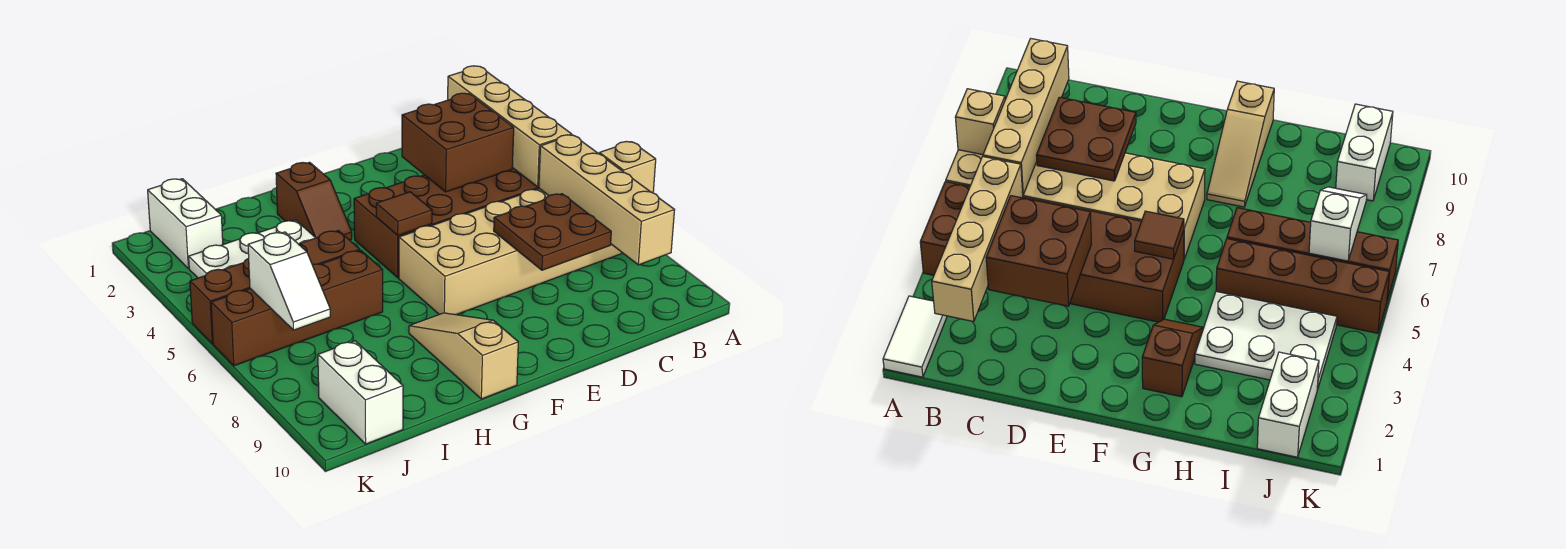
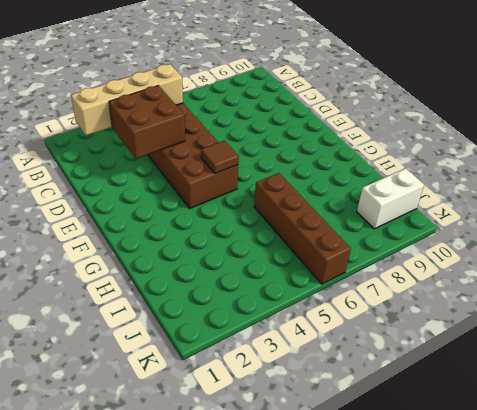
none -> white tile A1:A2 level 1
none -> tan brick A6:F7 level 1
none -> brown slope G2:G3 level 1 top 2

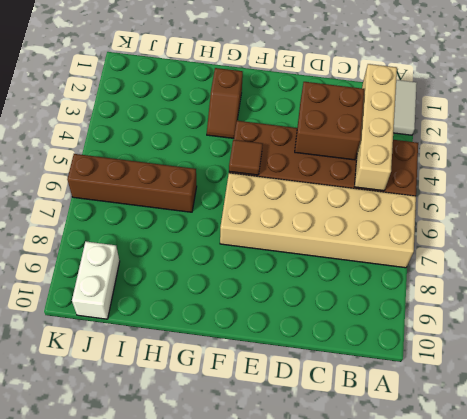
none -> tan slope G8:G10 level 1 top 10
none -> white plate H3:J4 level 1
none -> brown brick H5:K5 level 1

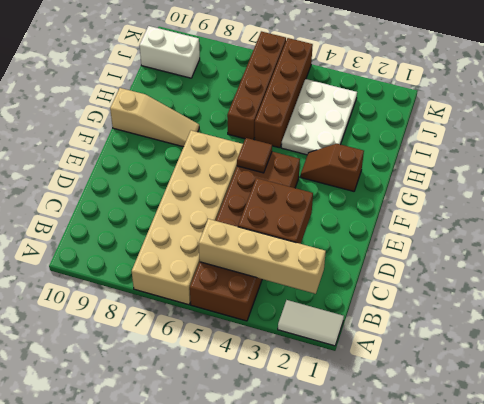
none -> white brick J1:J2 level 1
none -> tan brick A7 level 2
none -> tan brick B6:B9 level 2

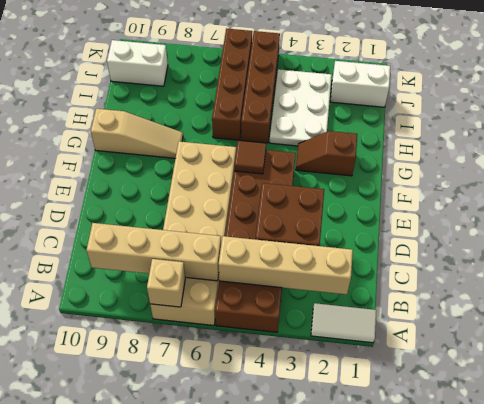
none -> brown plate C7:D8 level 2
none -> white slope J6:J7 level 2 top 6

